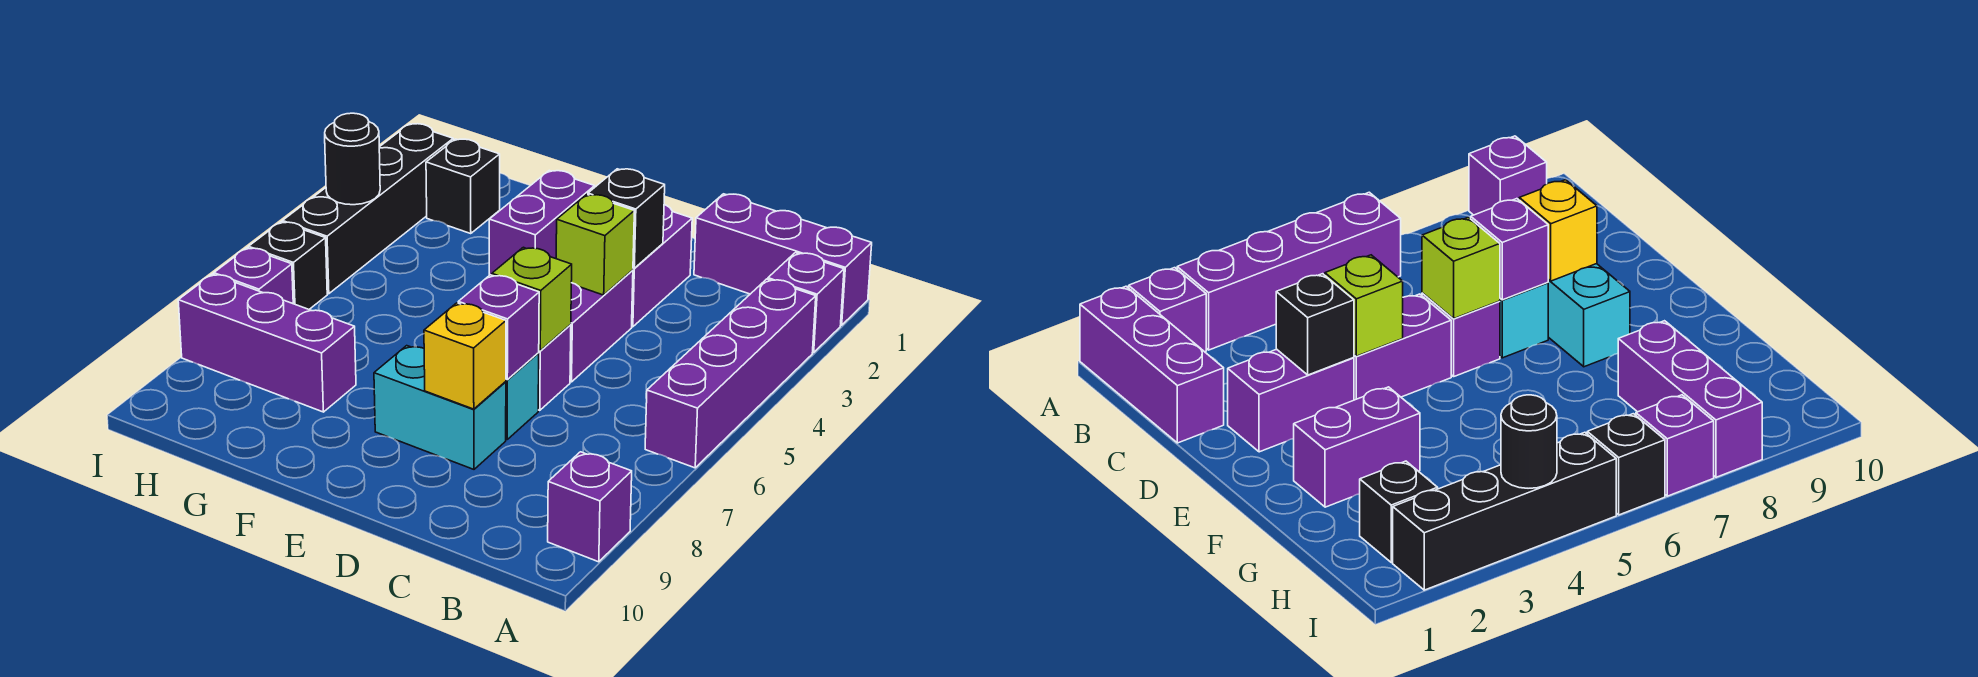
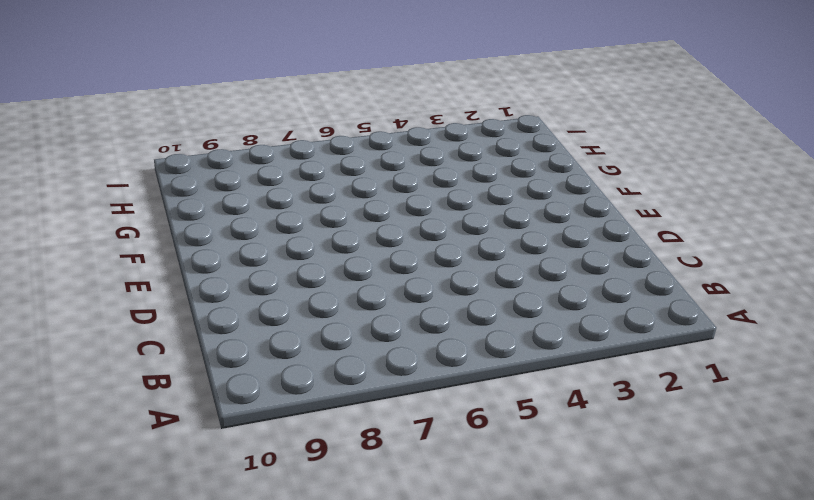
none -> purple brick A1:C1 level 1
none -> purple brick A2 level 1
none -> purple brick A3:A6 level 1

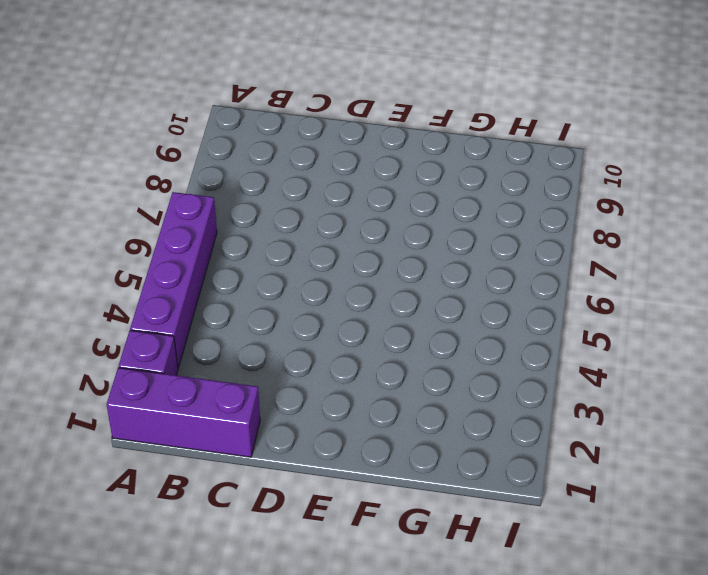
none -> purple brick A9 level 1
none -> purple brick D2:D3 level 1
none -> purple brick D4:D5 level 1

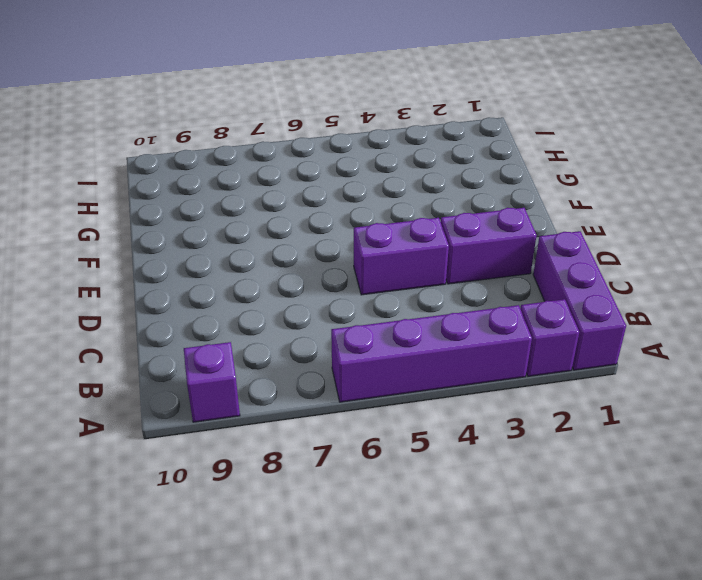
none -> purple brick D6 level 1
none -> cyan brick D7 level 1
none -> cyan brick D8:E8 level 1

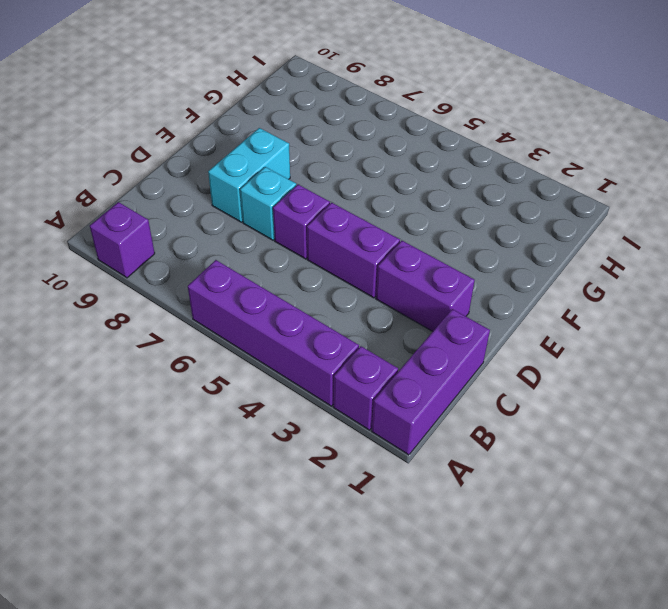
none -> purple brick F2:F3 level 1
none -> purple brick G8:I8 level 1
none -> black brick H2 level 1

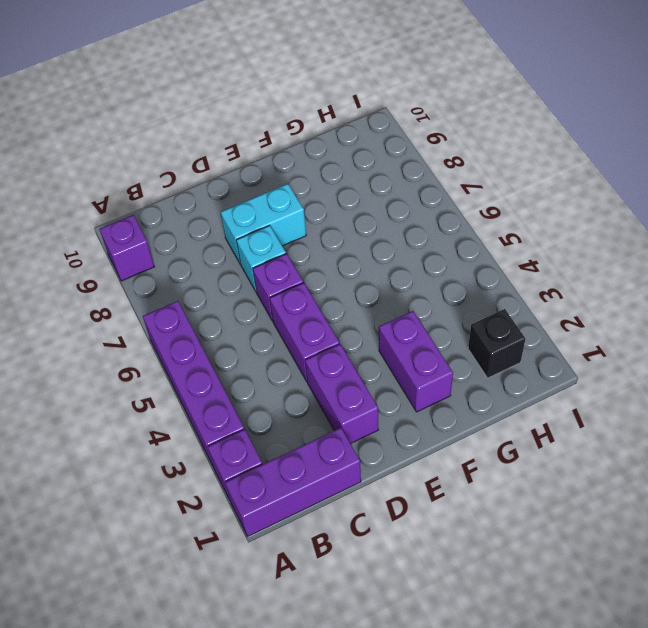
none -> purple brick G8:I8 level 1
none -> black brick I2:I5 level 1
none -> black brick I6 level 1

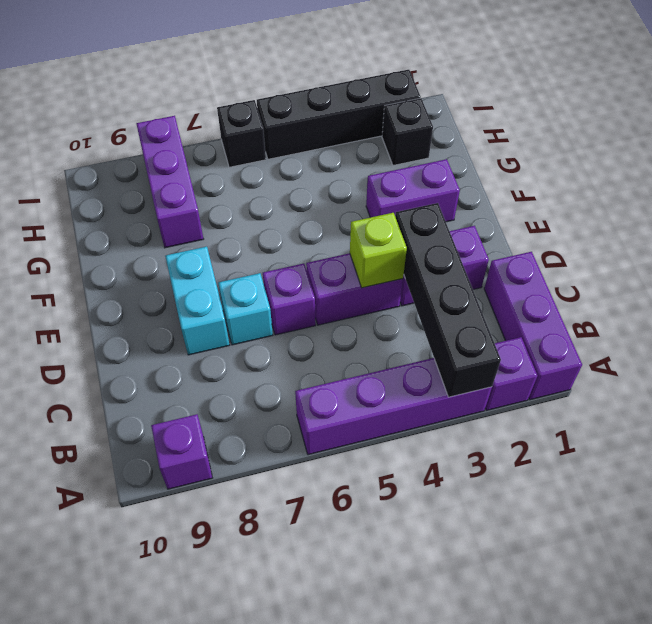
black brick A3:D3 level 2 -> black brick D3 level 2
none -> purple brick I7 level 1
none -> lime brick D6 level 2
none -> purple brick D7 level 2

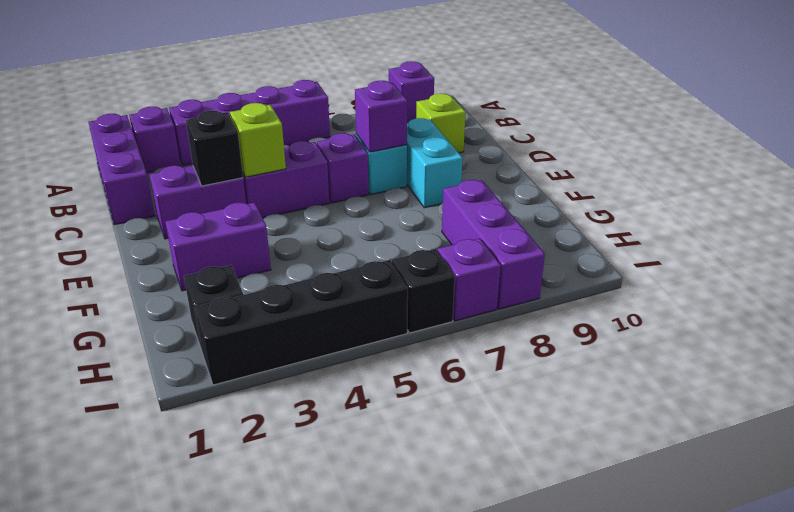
lime brick C9 level 1 -> lime brick D6 level 2
none -> yellow brick D8 level 2
none -> black round brick I4 level 2

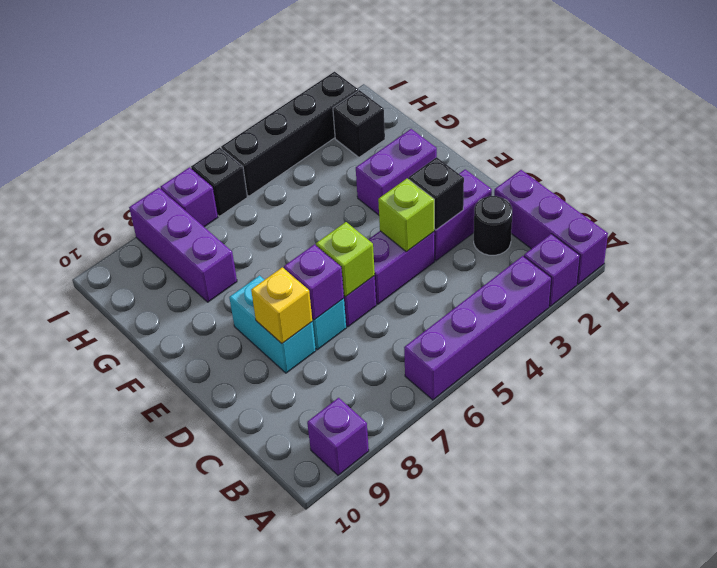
black round brick C2 level 1 -> black round brick I4 level 2

